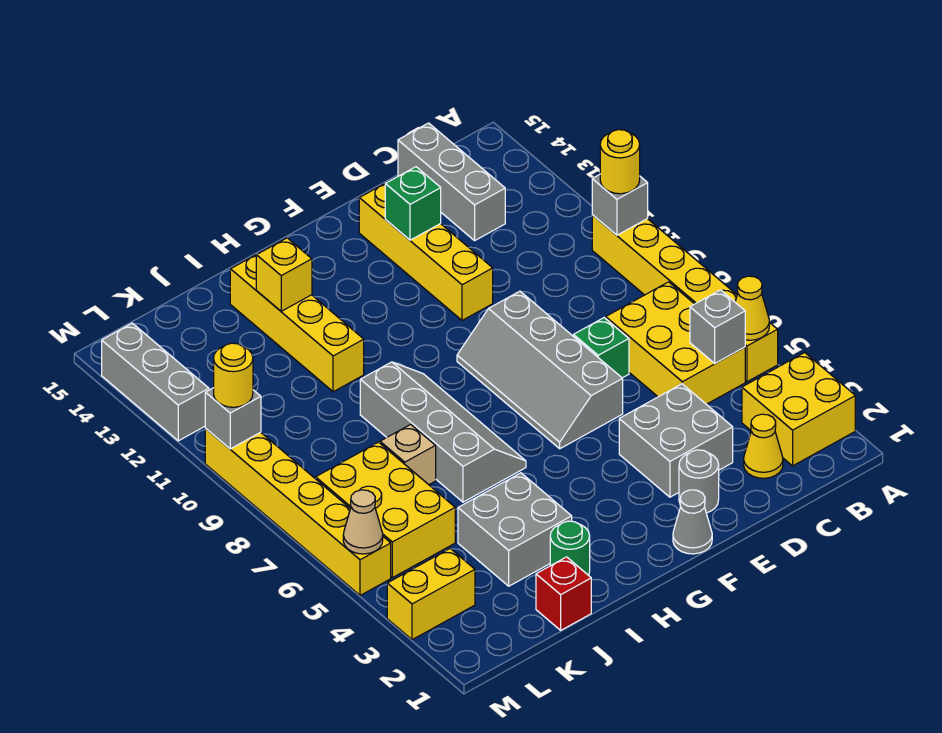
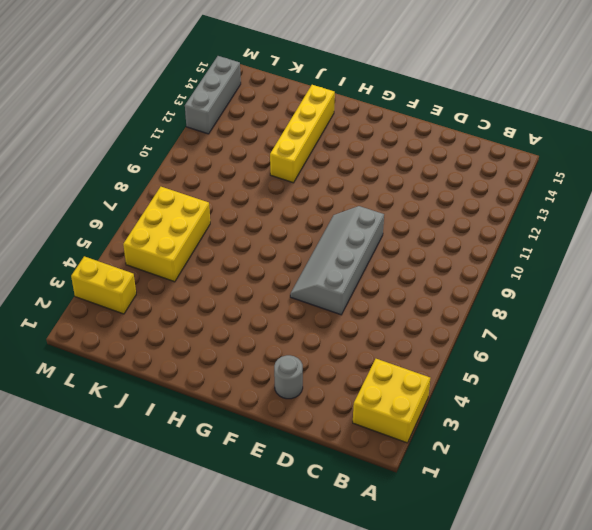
none -> yellow brick A5:A10 level 1
none -> yellow brick B5:C7 level 1
none -> yellow cone C2 level 1
none -> grey brick C13:C15 level 1

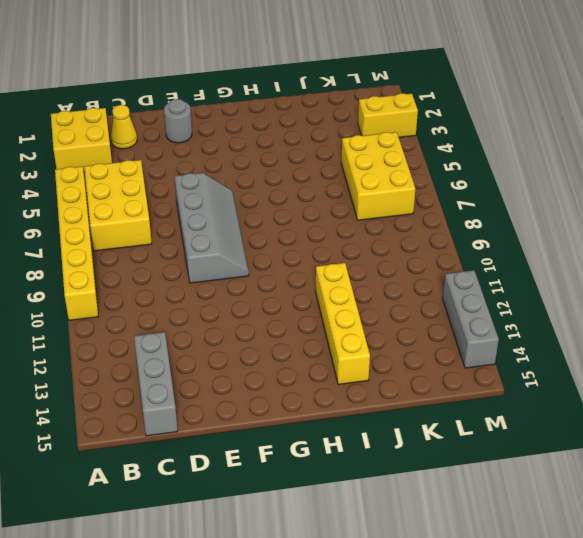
none -> grey brick D3:E4 level 1
none -> green brick D7 level 1
none -> yellow brick E11:E14 level 1
none -> grey cone F1 level 1

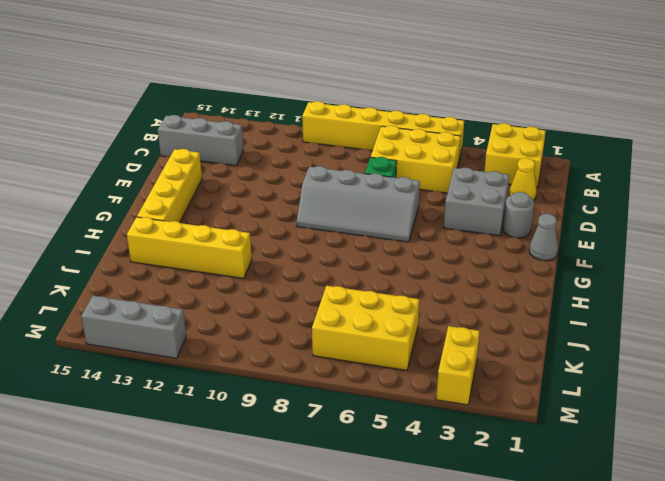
yellow brick E14:H14 level 1 -> yellow brick E11:E14 level 1
none -> grey slope H6:I9 level 1 top I
none -> green round brick I2 level 1
none -> grey brick I3:J4 level 1
none -> red brick J1 level 1

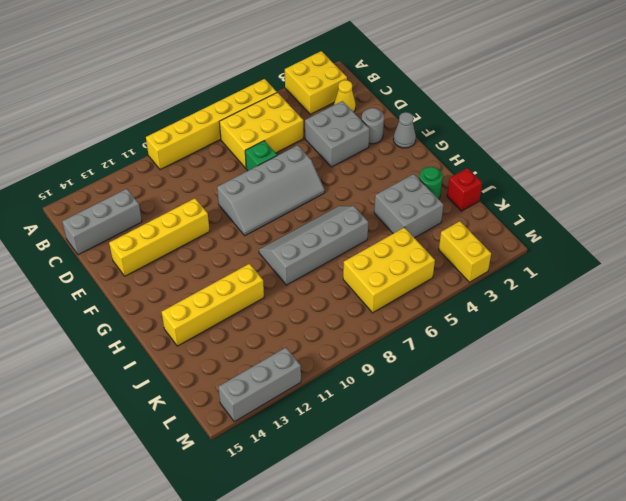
none -> tan brick J7 level 1
none -> yellow brick M5:M10 level 1
none -> yellow cone A5 level 2
none -> grey brick A10 level 2

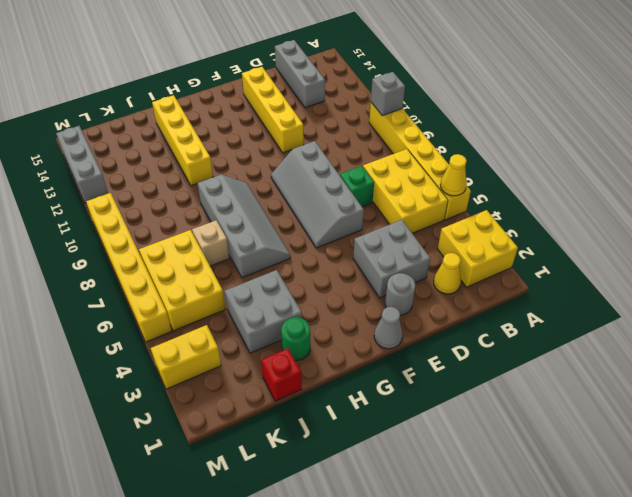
none -> grey brick B5 level 2
none -> green brick E13 level 2
none -> yellow brick I13 level 2
none -> tan cone M5 level 2

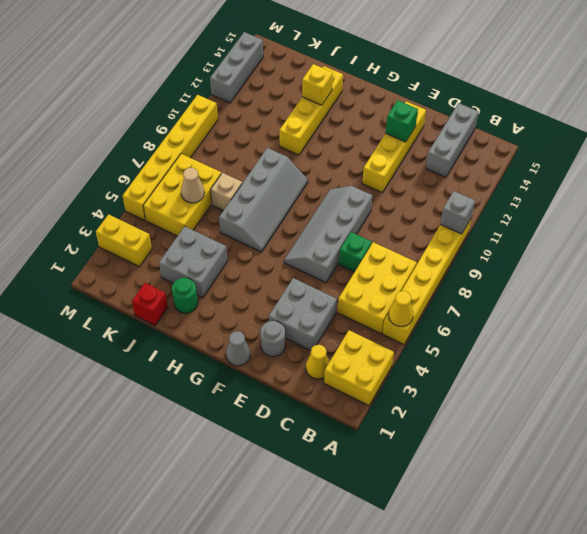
tan cone K6 level 2 -> tan cone M5 level 2
none -> grey brick B5 level 2
none -> grey brick M10 level 2
none -> yellow round brick A10 level 3
none -> yellow round brick M10 level 3

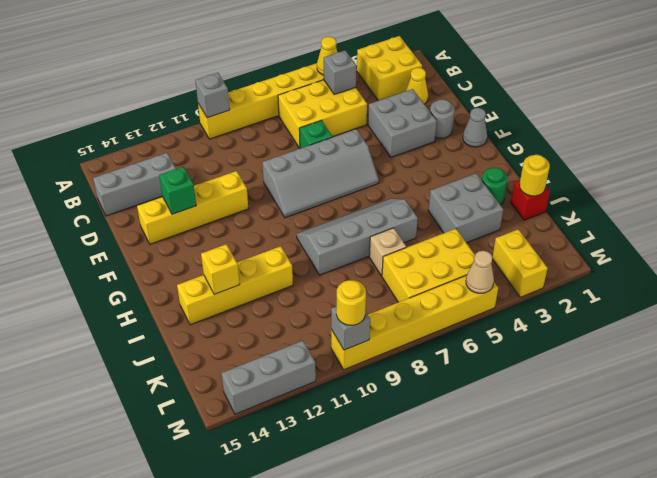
yellow round brick J1 level 2 -> yellow round brick A10 level 3

